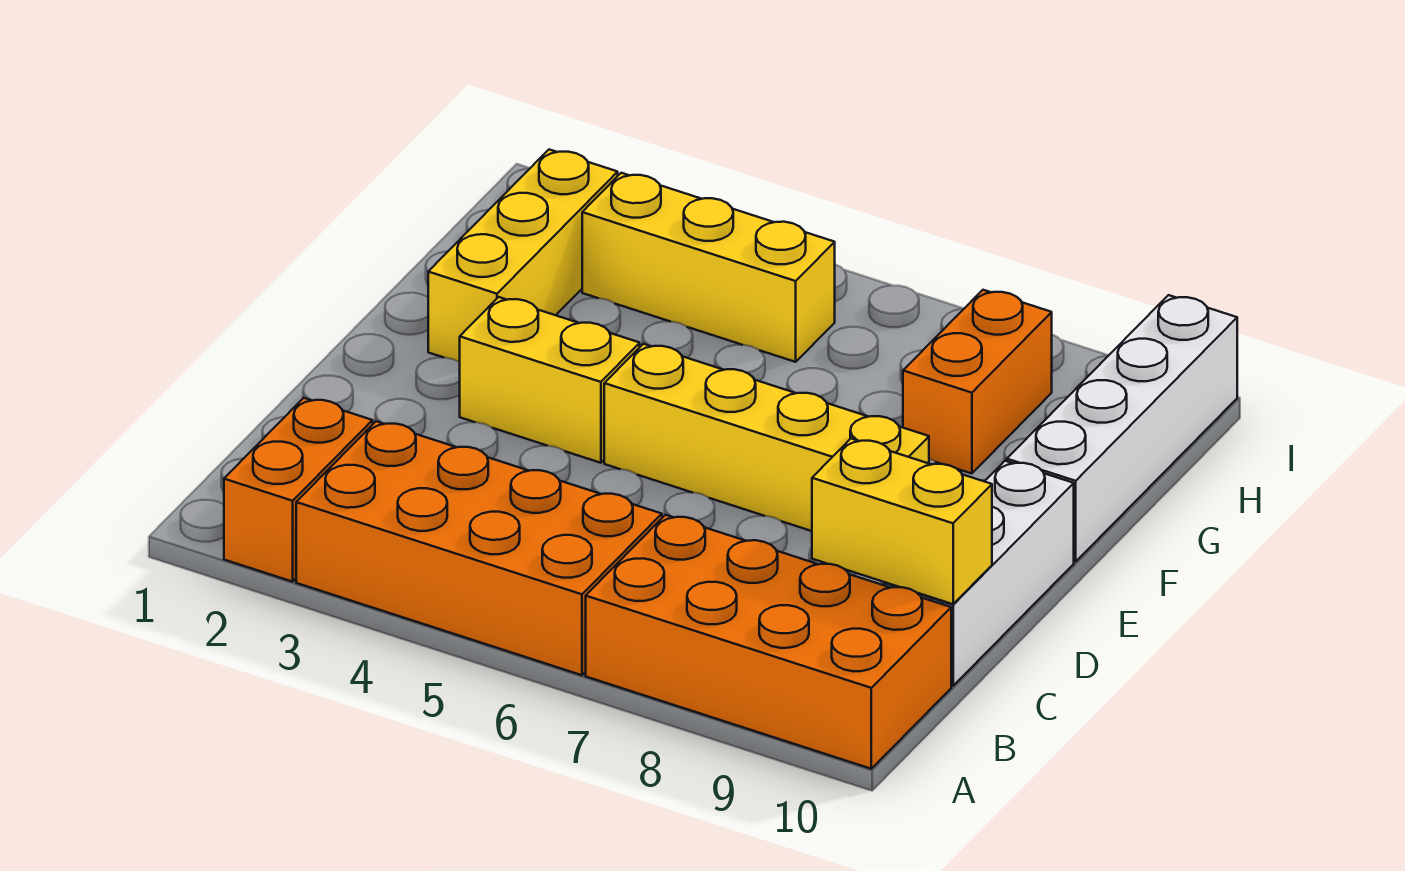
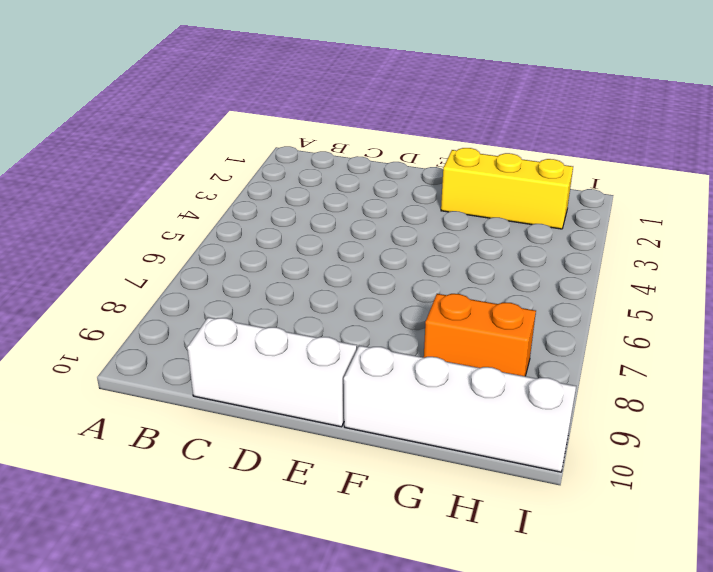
none -> orange brick A2:B2 level 1
none -> orange brick A3:B6 level 1

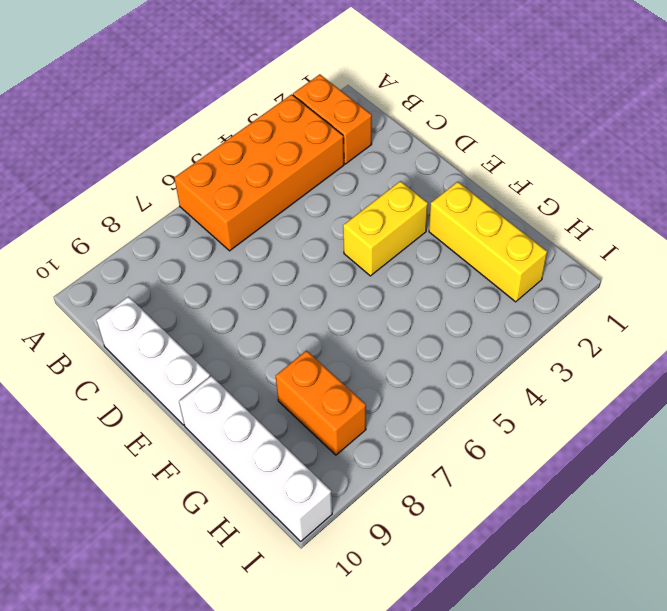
none -> orange brick A7:B10 level 1
none -> yellow brick E5:E8 level 1

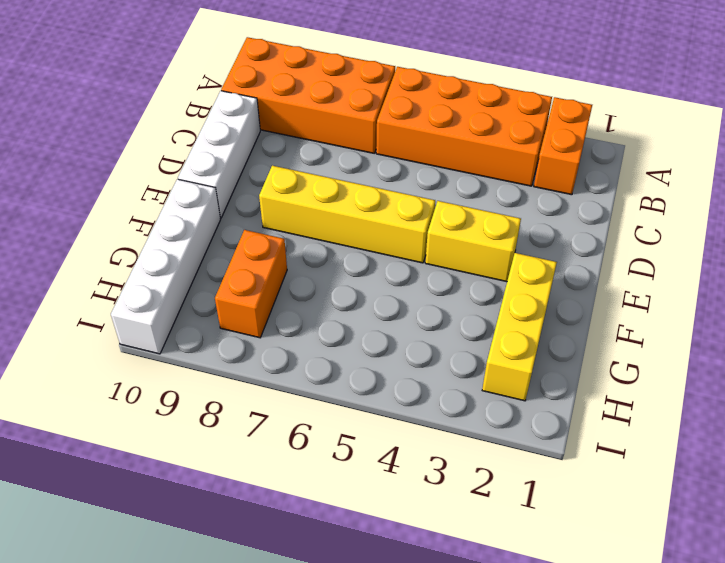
none -> yellow brick H3:H5 level 1
none -> yellow brick C9:C10 level 2

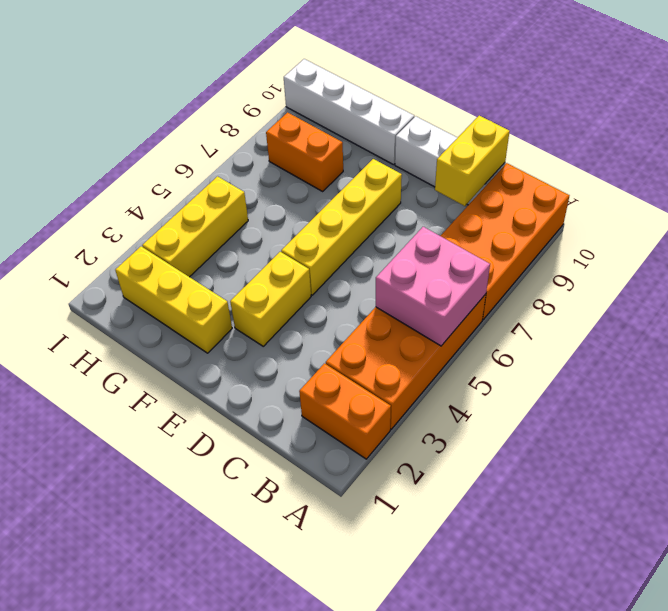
pink brick A5:B6 level 2 -> none

